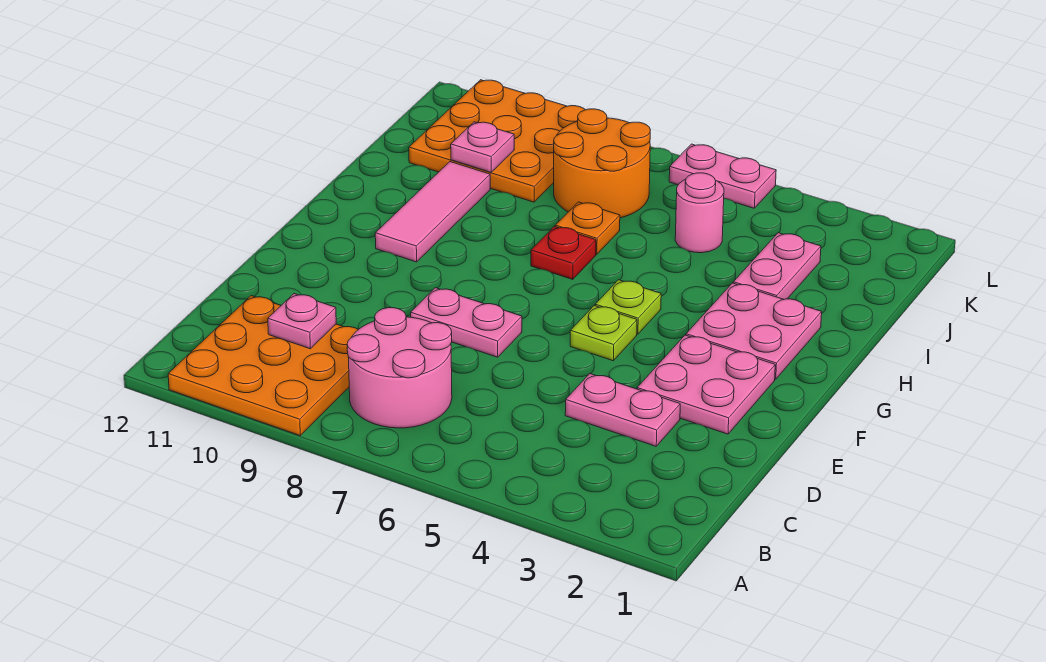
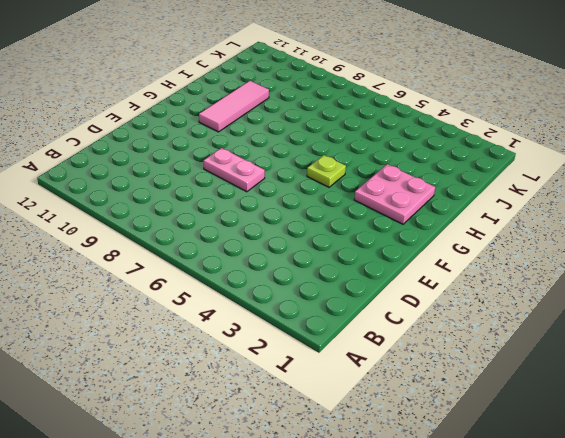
none -> orange plate A9:C11 level 1
none -> pink round brick B7:C8 level 1
none -> pink plate D3:D4 level 1

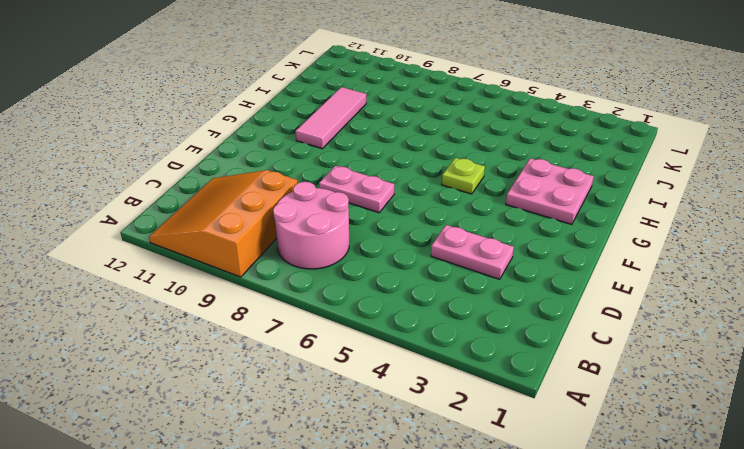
orange slope A9:C11 level 1 top 9 -> orange plate A9:C11 level 1
none -> pink plate E2:F3 level 1
none -> lime plate F5 level 1
none -> red plate H7 level 1

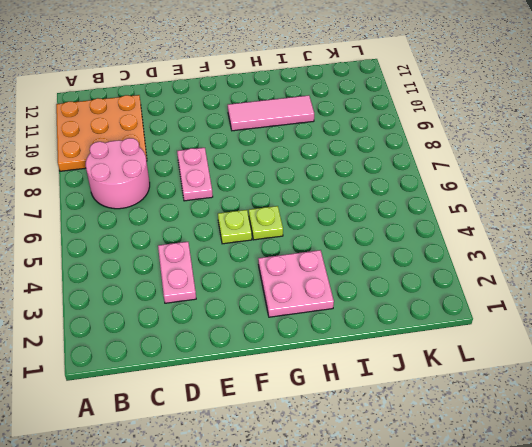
none -> pink plate E2:F3 level 1
none -> red plate H7 level 1
none -> pink plate I3:J3 level 1

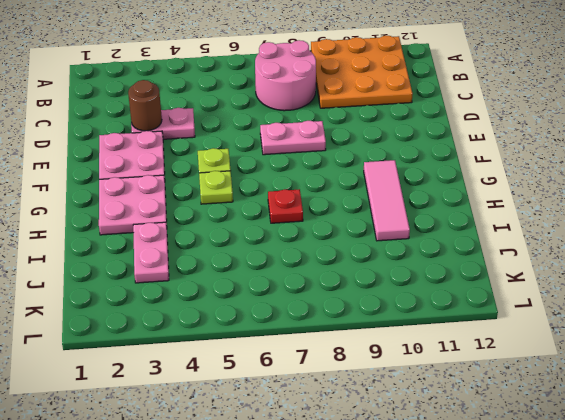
brown round brick D3 level 2 -> none
none -> orange plate I7 level 1
none -> pink round brick J5 level 1
none -> orange round brick J7:K8 level 1

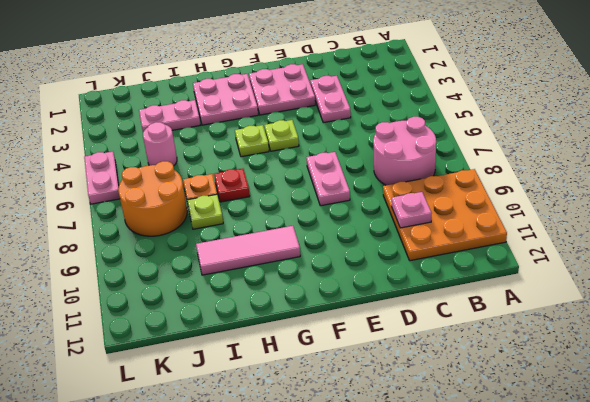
lime plate I8 level 1 -> none
none -> orange plate J9:L11 level 1
none -> pink plate J10 level 2

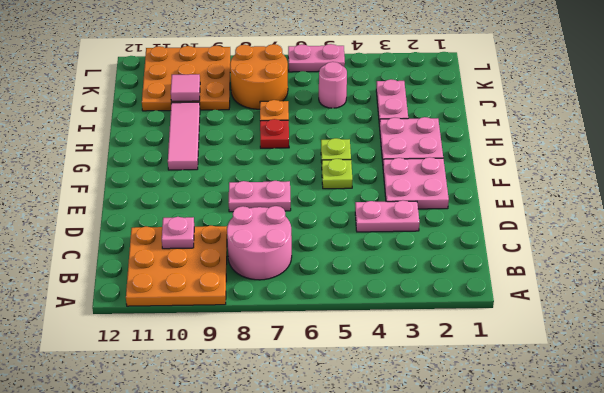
pink tile J10 level 2 -> pink plate J10 level 2

